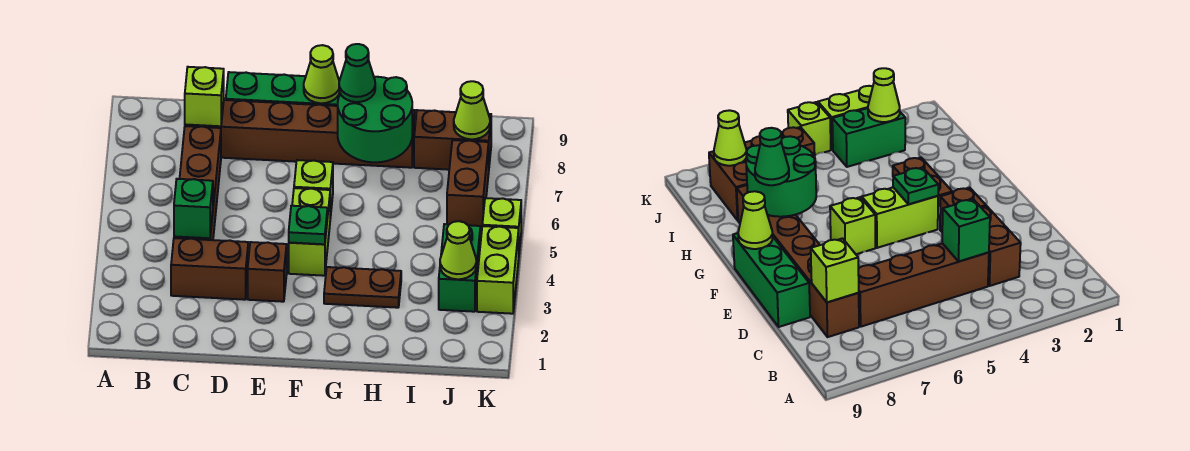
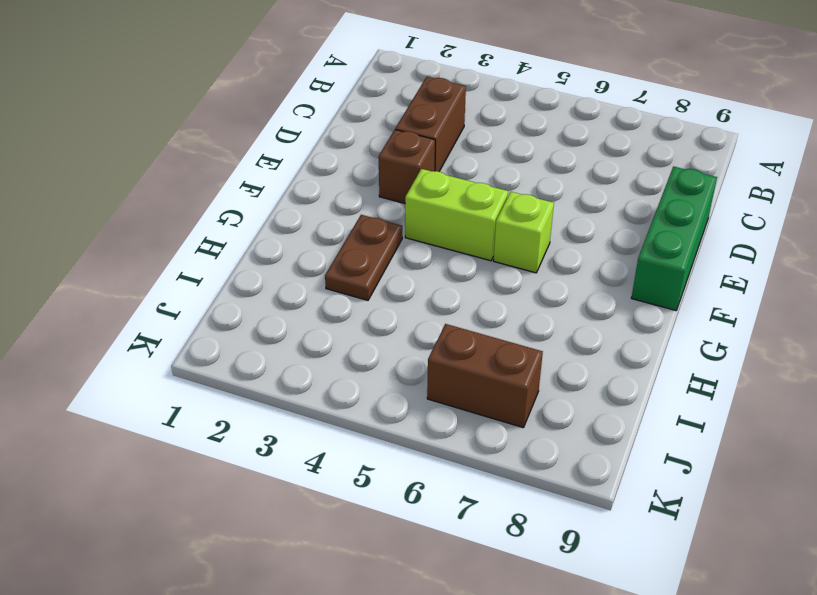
none -> brown brick C4:C7 level 1
none -> brown brick C8:H8 level 1
none -> brown brick I8:J8 level 1

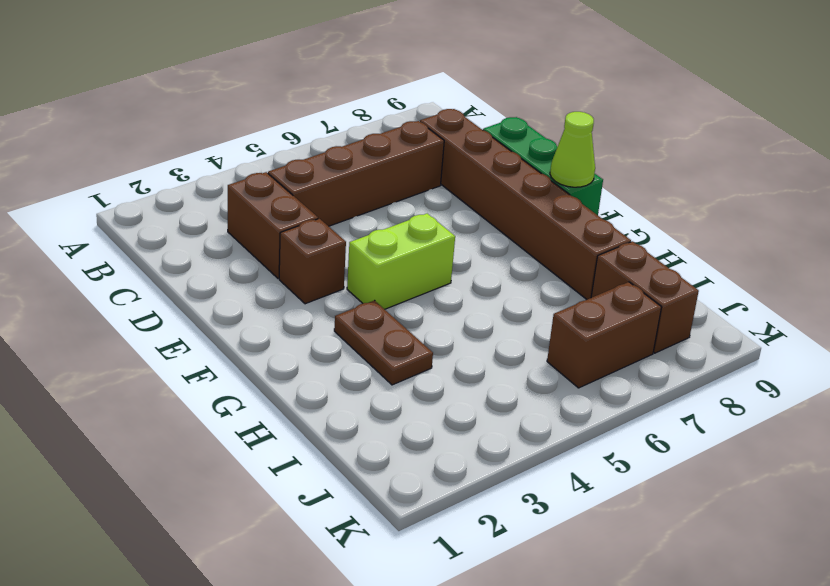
none -> lime brick F6 level 1
none -> green brick J3:J4 level 1
none -> lime brick K3:K4 level 1

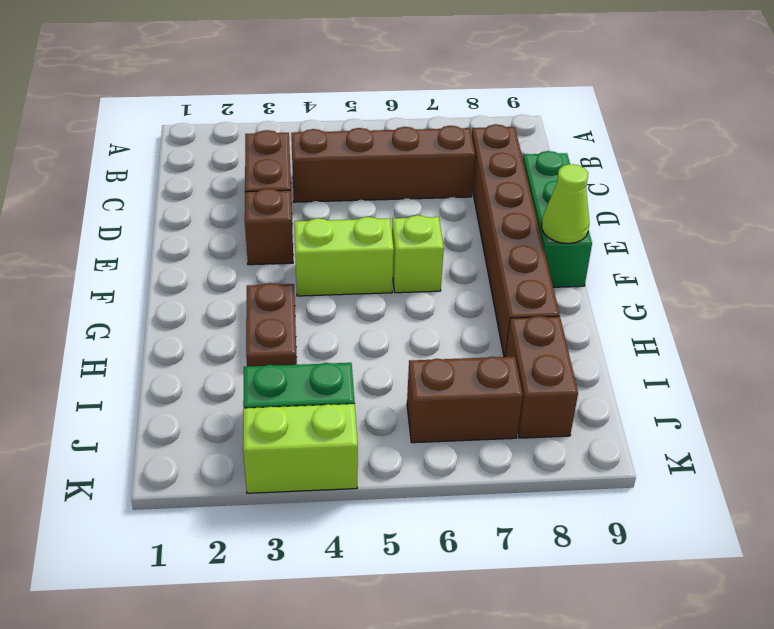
none -> lime brick K5 level 1
none -> green brick C4 level 2
none -> lime brick C8 level 2

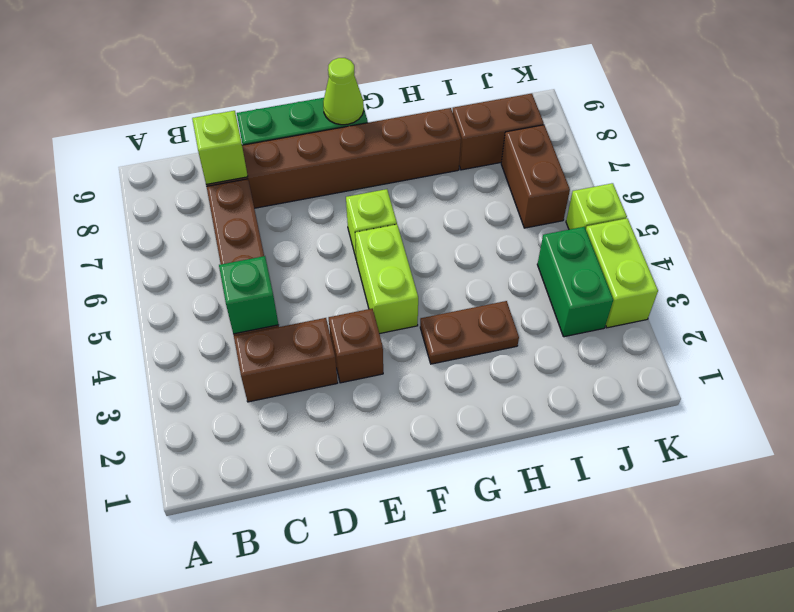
none -> green plate F4 level 2
none -> green round brick G7:H8 level 2
none -> lime cone J3 level 2

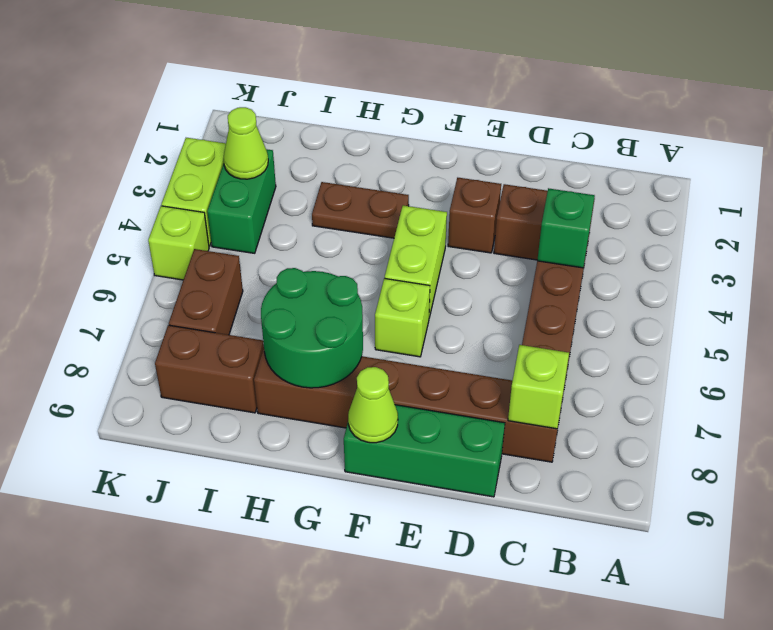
none -> green plate F4 level 2
none -> lime cone J8 level 2
none -> green cone G8 level 3

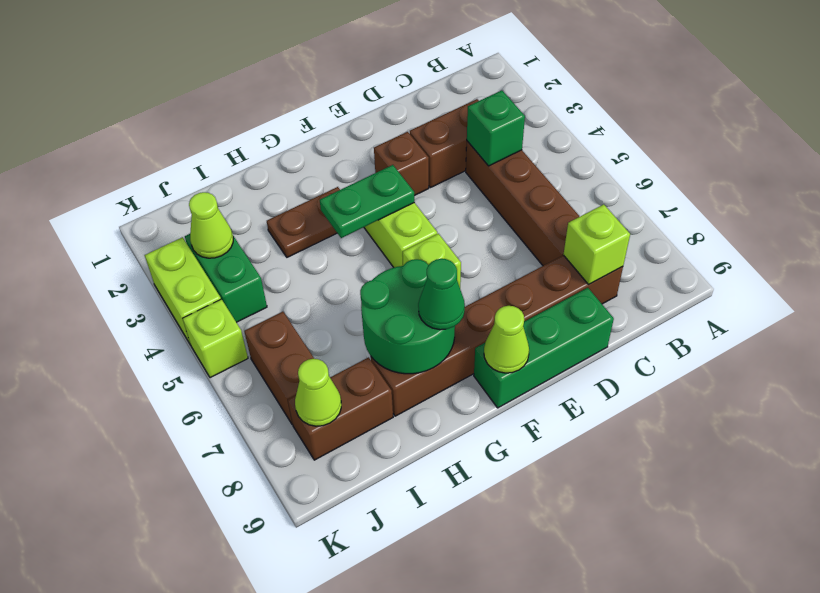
green plate F4:G4 level 2 -> green plate F4 level 2

